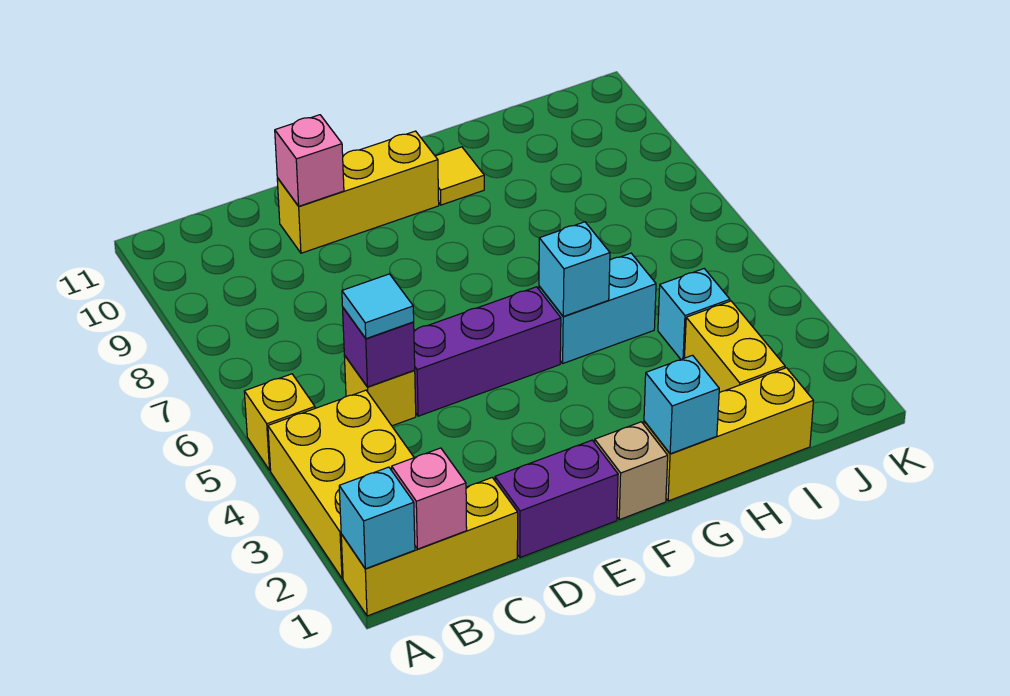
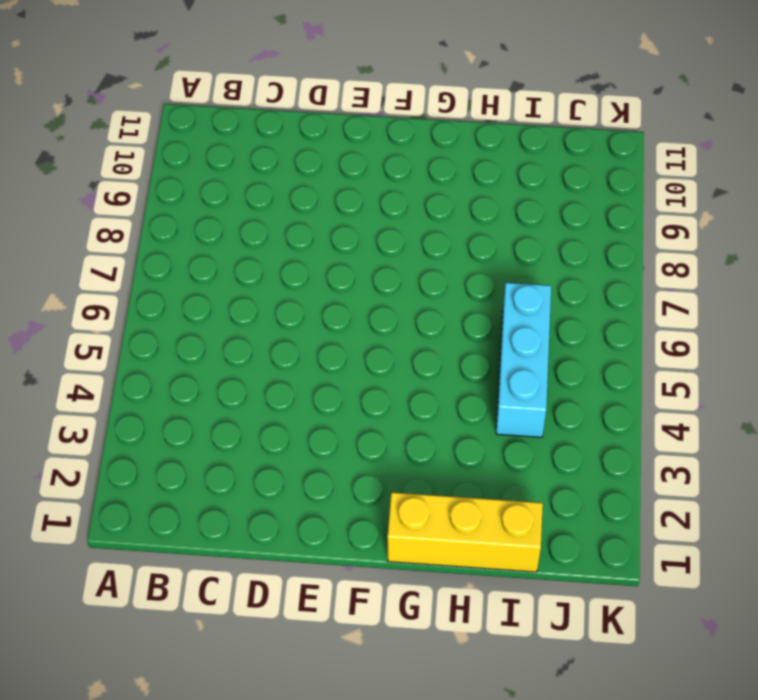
cyan brick I4:I6 level 1 -> cyan brick I4 level 1
none -> yellow brick A1:C1 level 1
none -> yellow brick A2:B4 level 1
none -> yellow brick A5 level 1

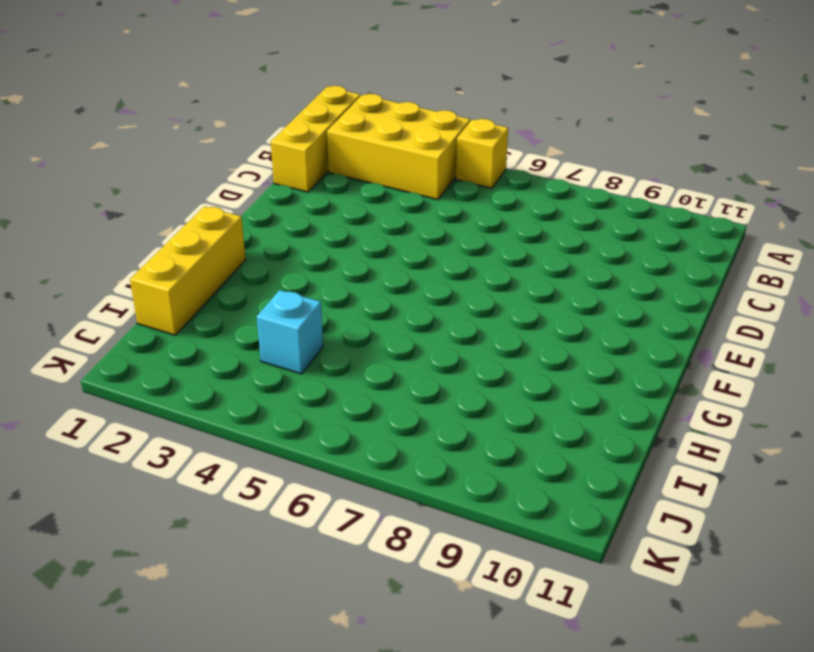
none -> yellow brick C5 level 1
none -> purple brick D1:E1 level 1
none -> purple brick D5:F5 level 1

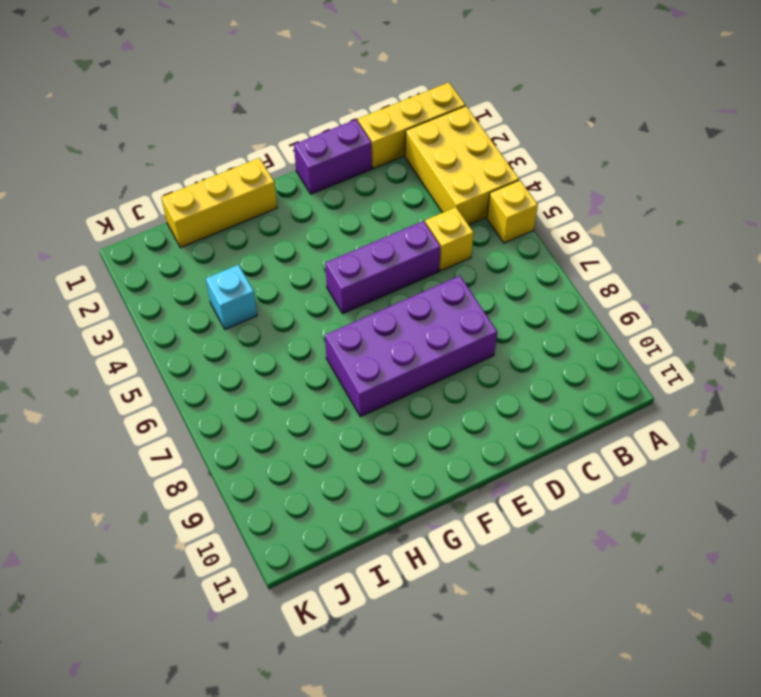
purple brick D7:G8 level 1 -> none
none -> yellow brick D10:F10 level 1
none -> tan brick F1 level 1
none -> cyan brick G5:H5 level 1

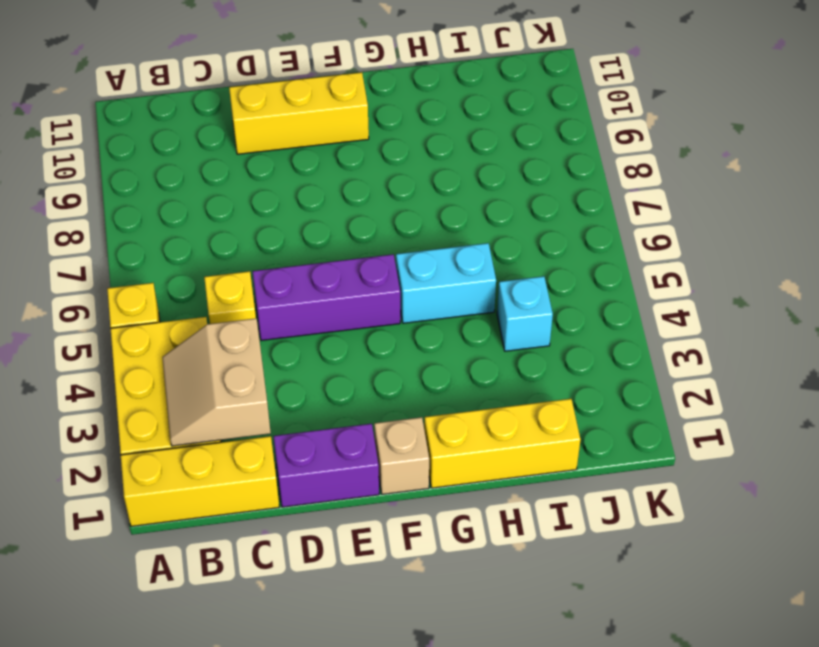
tan slope B2:C3 level 2 top C -> none
none -> yellow tile G10 level 1
none -> yellow brick I2:I3 level 1
none -> cyan brick A1 level 2

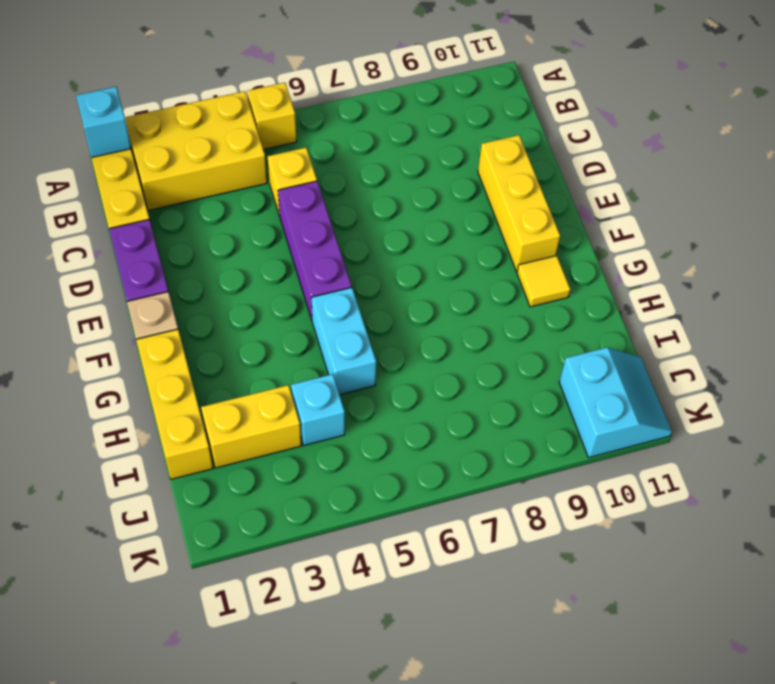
cyan slope J10:K11 level 1 top 10 -> none
none -> pink brick B1 level 2
none -> purple brick C5 level 2
none -> pink brick D10 level 2

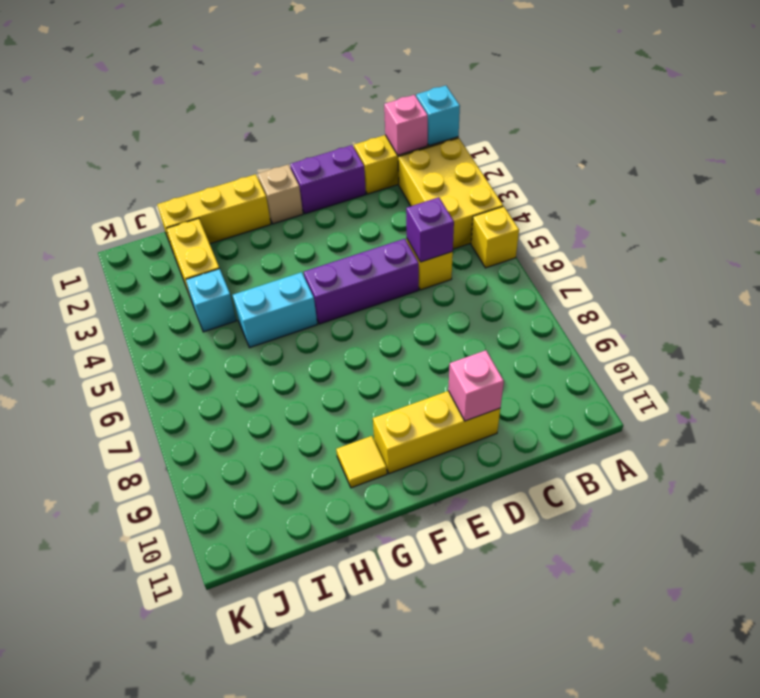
none -> cyan brick G1 level 2
none -> cyan brick G5 level 2
none -> cyan tile C5 level 3

